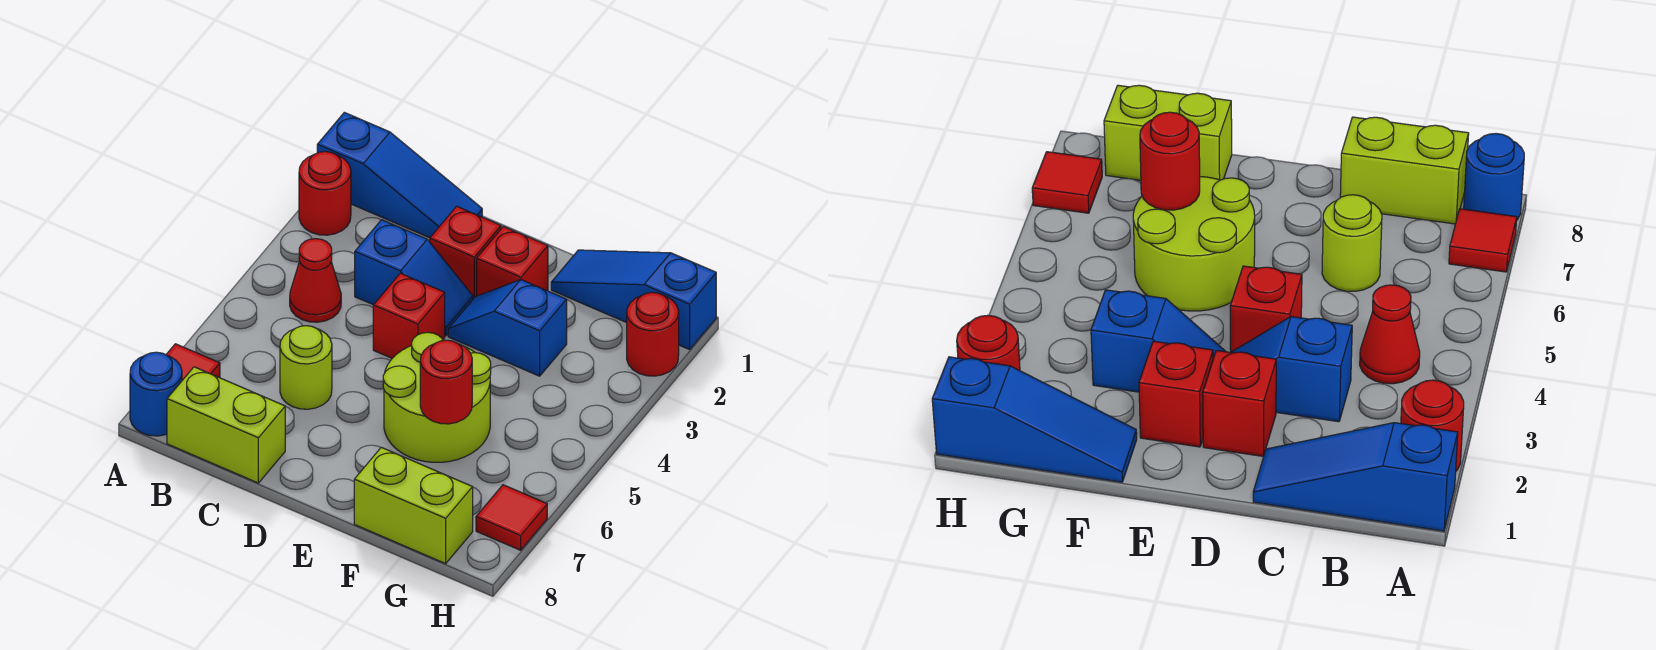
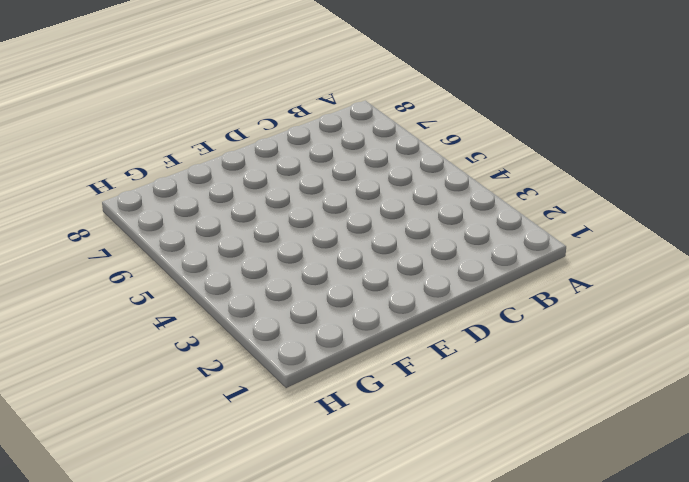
none -> blue slope A1:C1 level 1 top A
none -> red round brick A2 level 1
none -> red tile A7 level 1

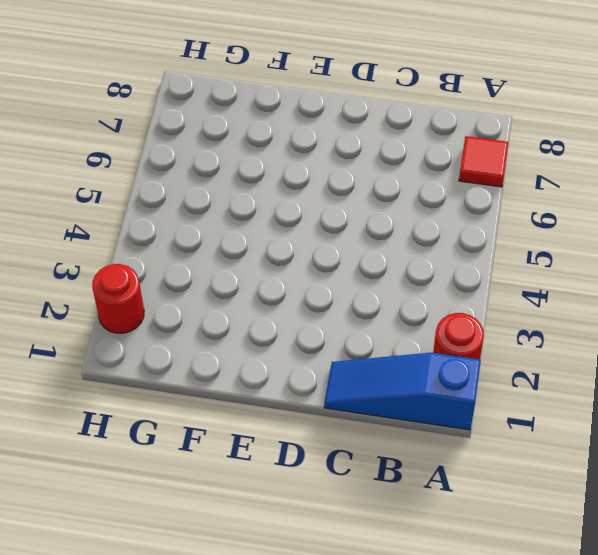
none -> blue round brick A8 level 1
none -> red cone B4 level 1
none -> lime brick B8:C8 level 1

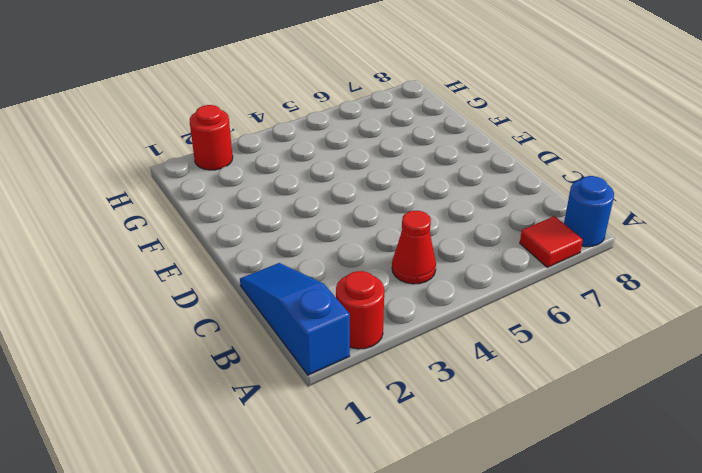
none -> lime brick B8:C8 level 1
none -> blue slope C3:D3 level 1 top C
none -> lime round brick C6 level 1

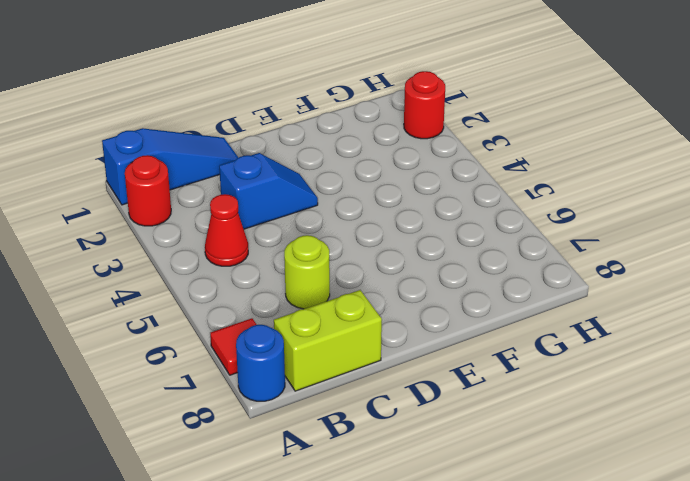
none -> red brick D2 level 1
none -> red brick D4 level 1
none -> red brick E2 level 1

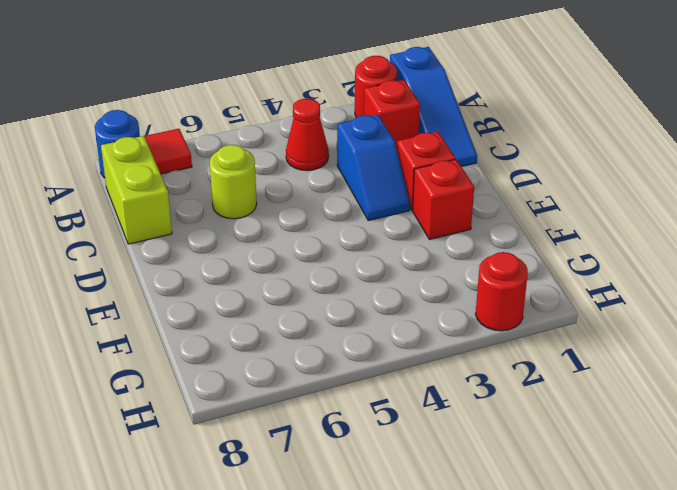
red brick B2 level 1 -> red brick D4 level 1
none -> blue slope E3:F3 level 1 top F
none -> lime round brick E5:F6 level 1
none -> blue slope F1:H1 level 1 top H

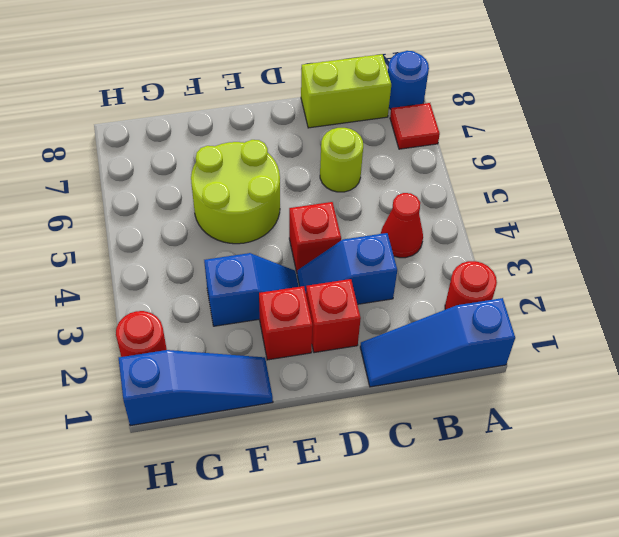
none -> lime brick F8:G8 level 1
none -> red tile H7 level 1
none -> red round brick F6 level 2

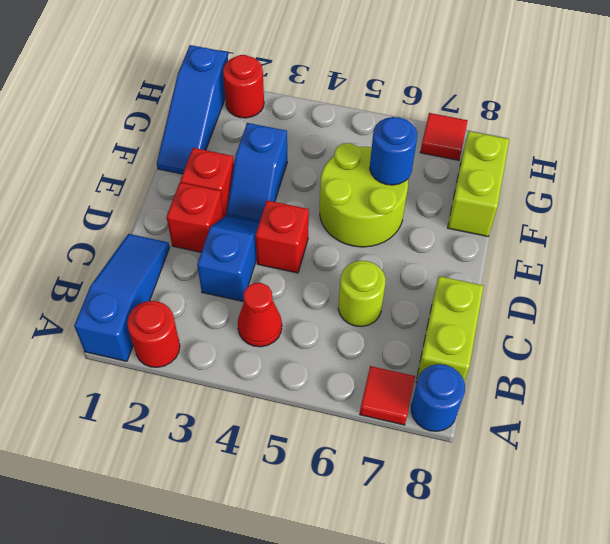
blue round brick F6 level 2 -> red round brick F6 level 2

